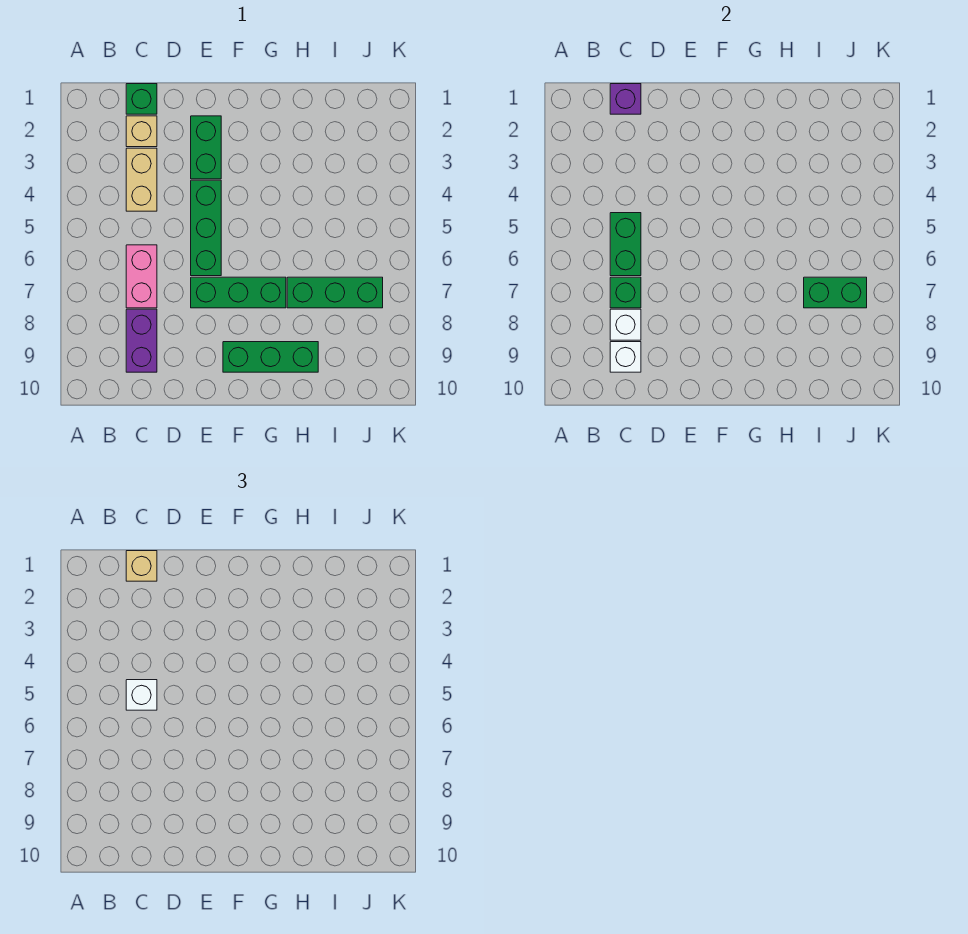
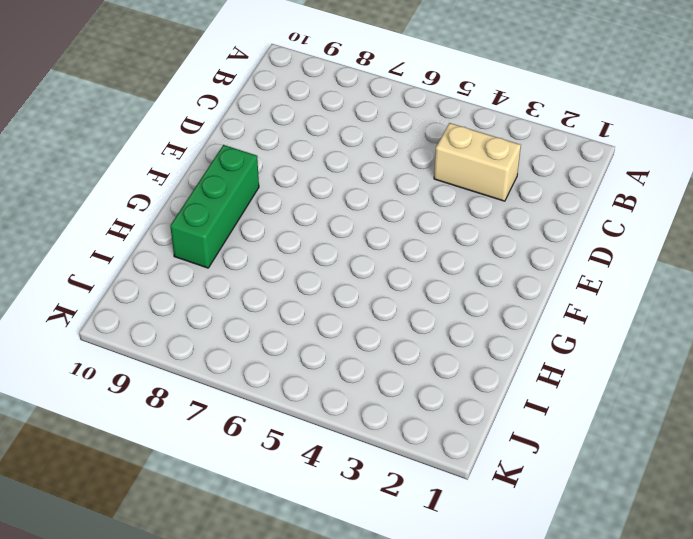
none -> green brick C1 level 1
none -> tan brick C2 level 1
none -> pink brick C6:C7 level 1

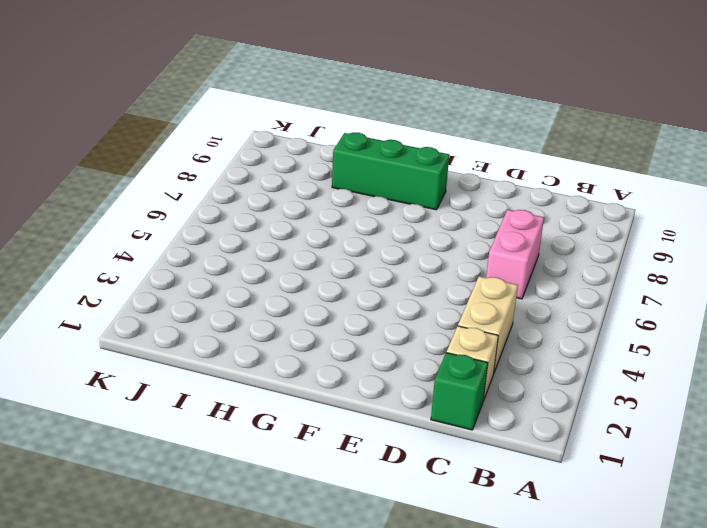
none -> purple brick C8:C9 level 1
none -> green brick E2:E3 level 1
none -> green brick E4:E6 level 1

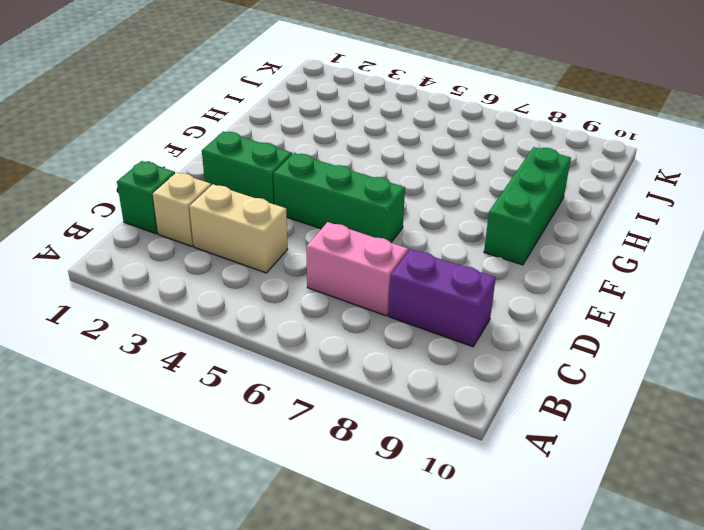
none -> green brick E7:G7 level 1
none -> green brick H7:J7 level 1
none -> purple brick C1 level 2

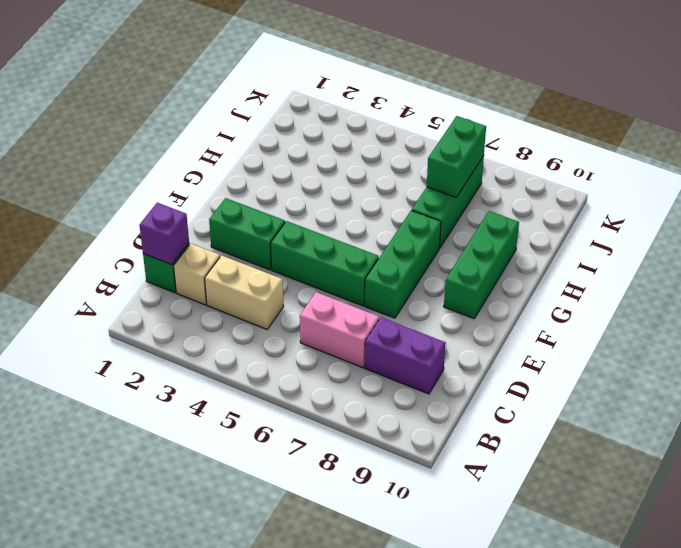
none -> green brick C5:C6 level 2
none -> green brick C7 level 2
none -> white brick C8 level 2

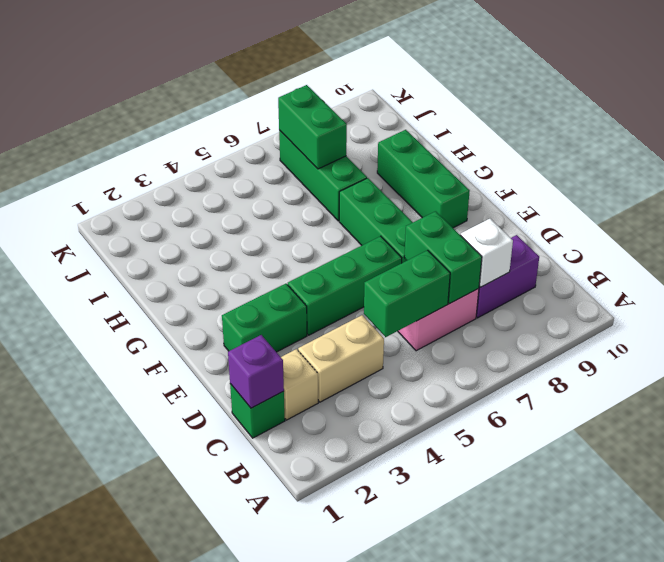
green brick C7:D7 level 2 -> green brick C7 level 2
none -> white brick C9 level 2
none -> tan brick C1 level 3
none -> white brick C5 level 3

